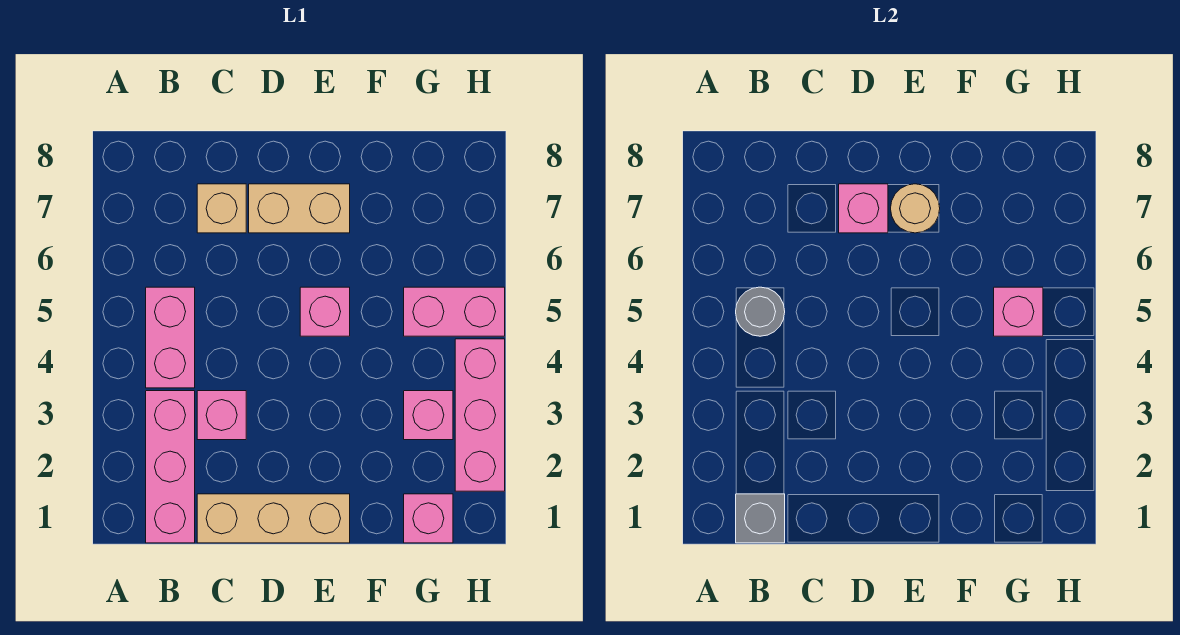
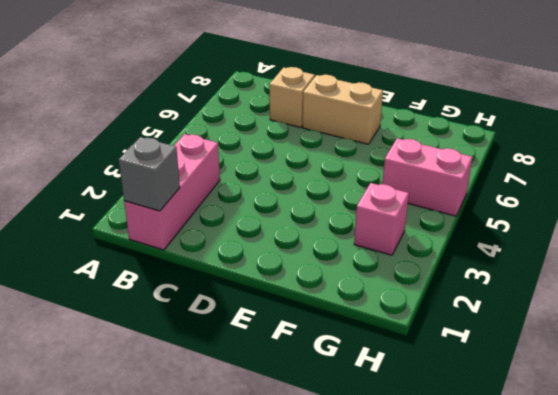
none -> pink brick B4:B5 level 1
none -> tan brick C1:E1 level 1
none -> pink brick C3 level 1

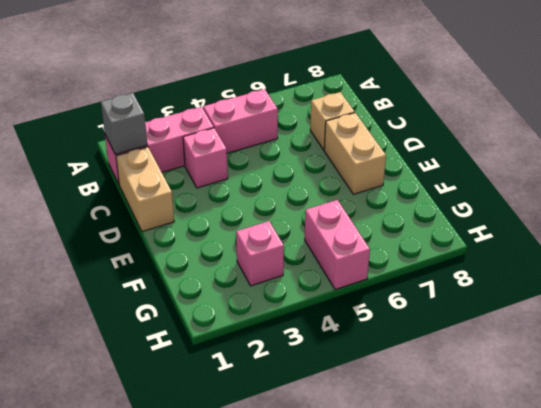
tan brick C1:D1 level 1 -> tan brick C1:E1 level 1
none -> pink brick E5 level 1
none -> pink brick G1 level 1
none -> pink brick H2:H4 level 1

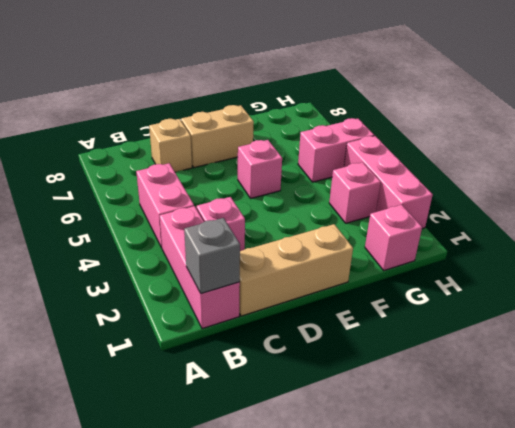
none -> grey round brick B5 level 2
none -> pink brick D7 level 2
none -> tan round brick E7 level 2

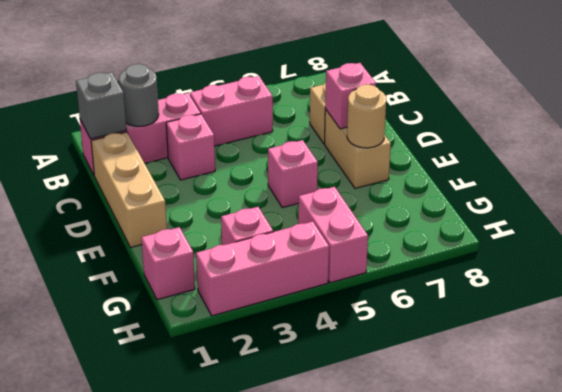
grey round brick B2 level 2 -> grey round brick B5 level 2
none -> pink brick G5 level 2

